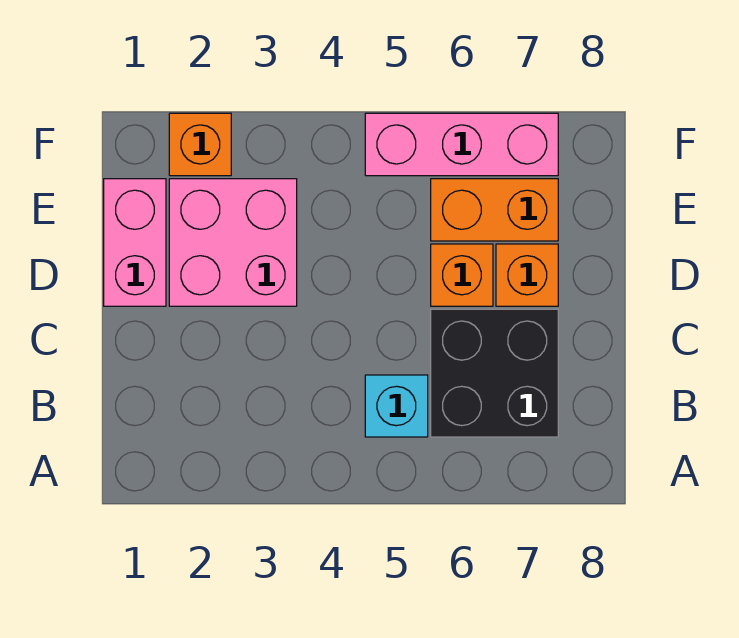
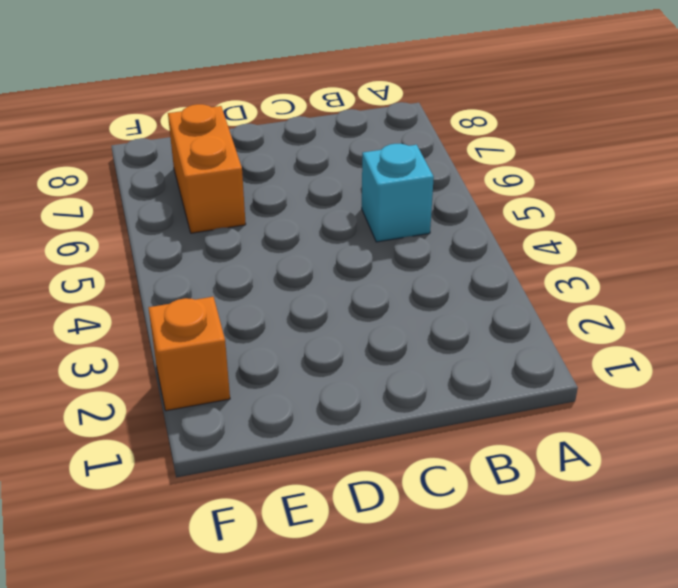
none -> black brick B6:C7 level 1
none -> pink brick D1:E1 level 1

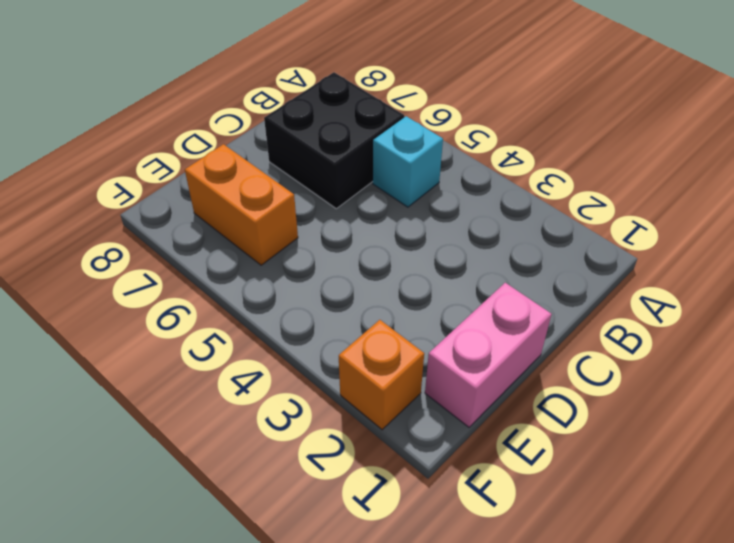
none -> pink brick D2:E3 level 1
none -> orange brick D6 level 1

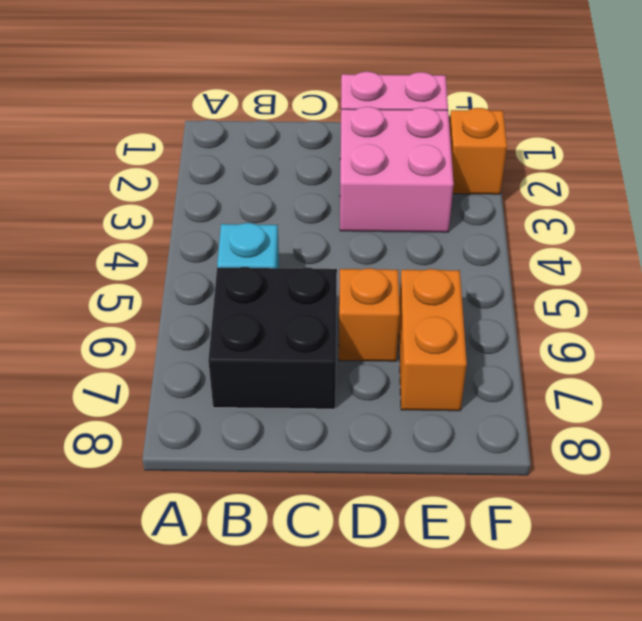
none -> orange brick D7 level 1
none -> pink brick F5:F7 level 1

